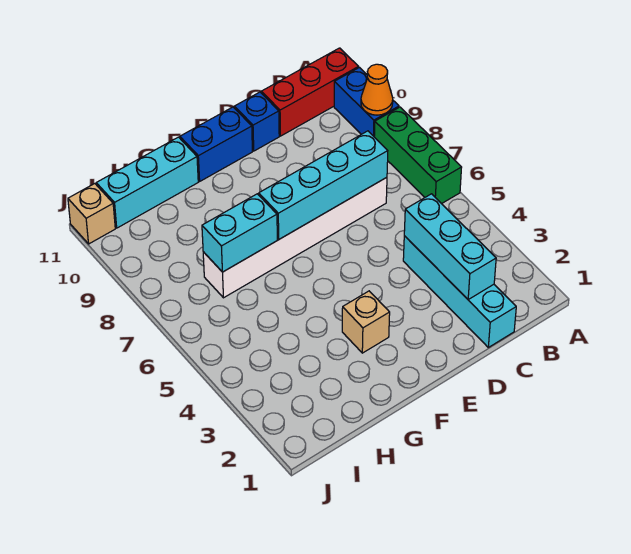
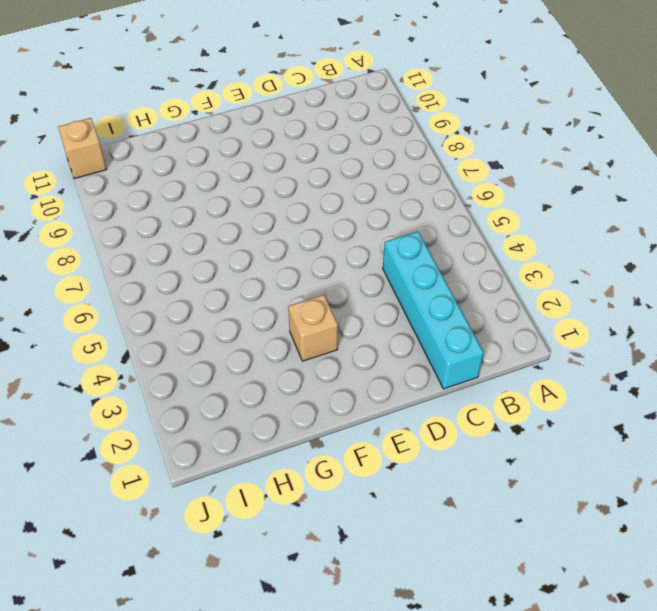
none -> green brick A6:A8 level 1
none -> blue brick A9:A10 level 1
none -> red brick A11:C11 level 1

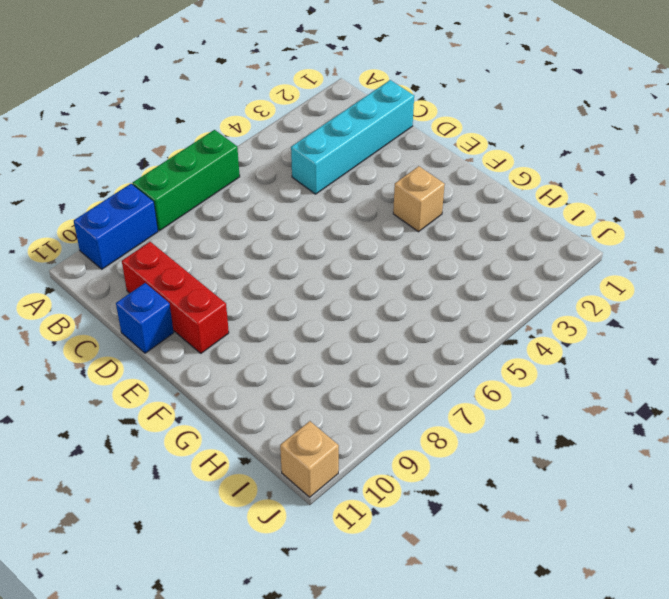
red brick C10:E10 level 1 -> red brick A11:C11 level 1
none -> white brick C7:H7 level 1
none -> blue brick E11:F11 level 1
none -> cyan brick G11:I11 level 1

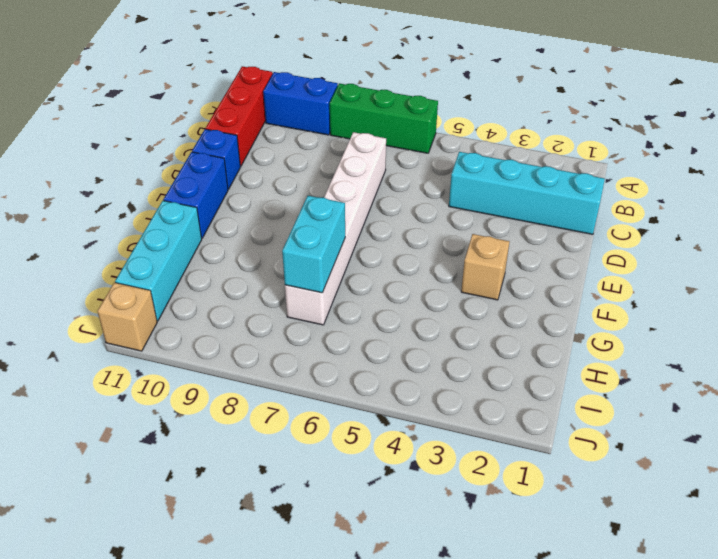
none -> orange cone A9 level 2
none -> cyan brick C2:C4 level 2
none -> cyan brick C7:F7 level 2

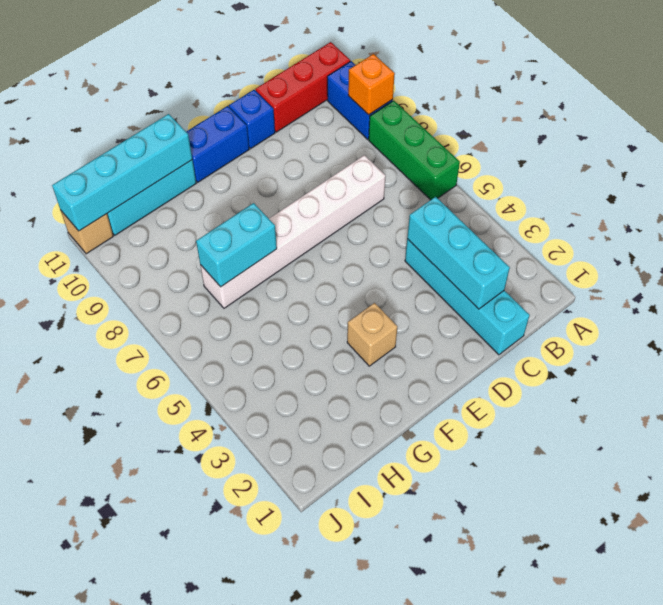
orange brick A9 level 2 -> orange cone A9 level 2
cyan brick G11:J11 level 2 -> cyan brick C7:F7 level 2

